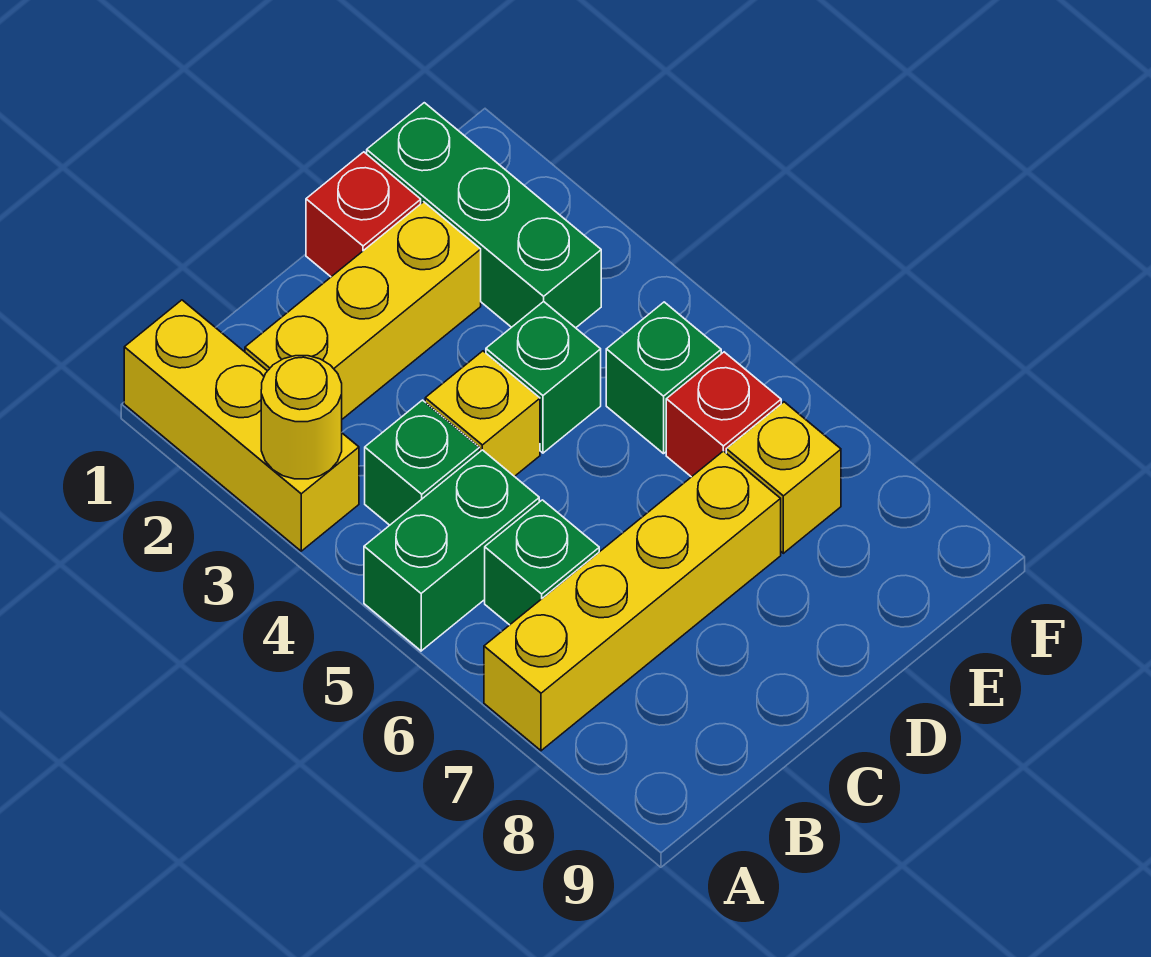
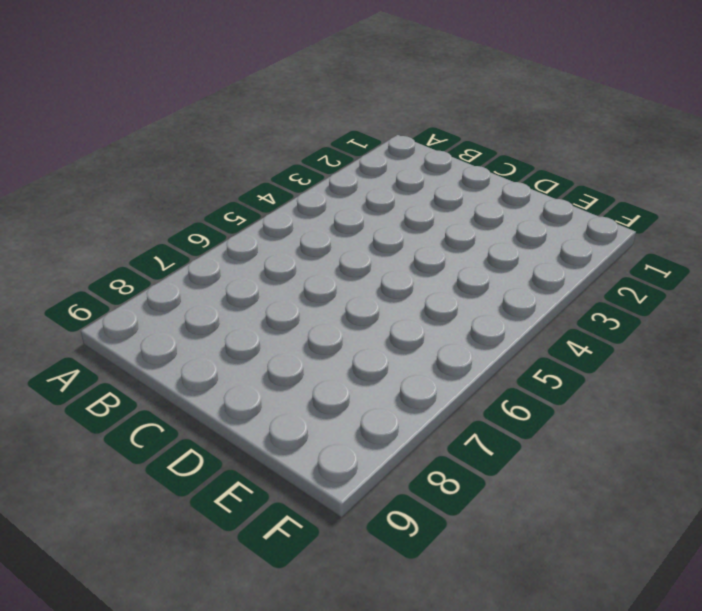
none -> yellow brick A1:A3 level 1
none -> green brick A5:B5 level 1
none -> yellow brick A7:D7 level 1

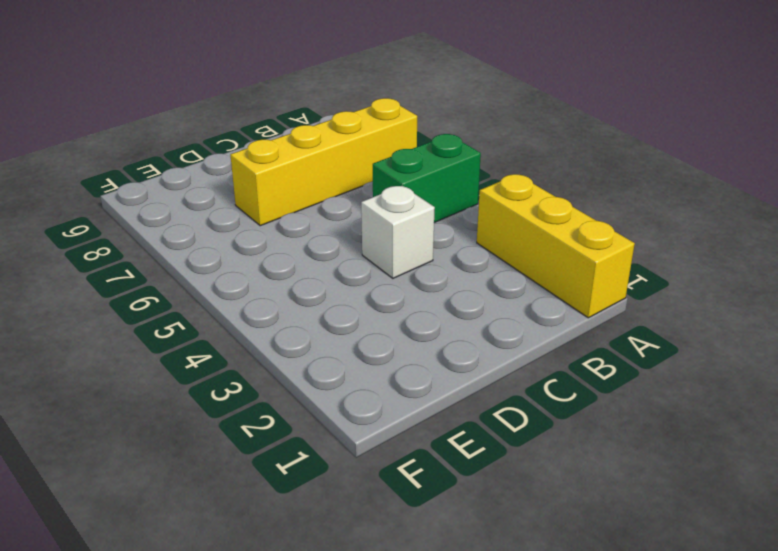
white brick C4 level 1 -> yellow brick C4 level 1
none -> yellow brick B2:D2 level 1
none -> green brick B4 level 1
none -> green brick B6 level 1

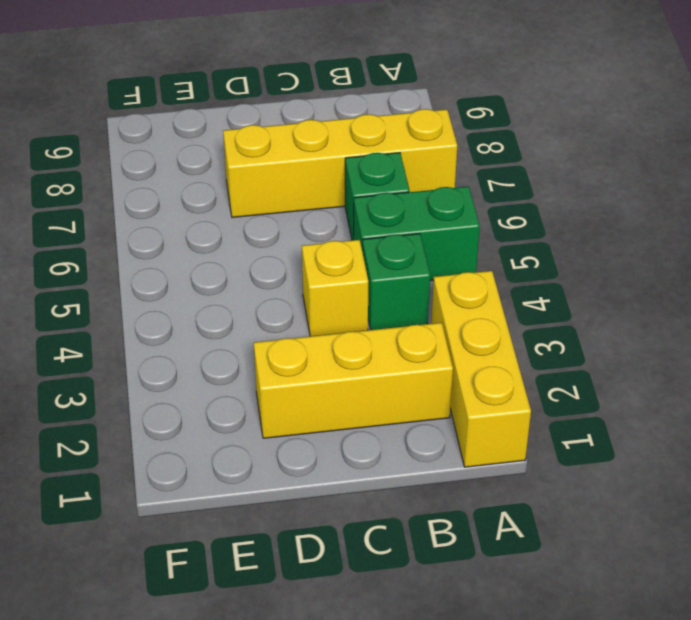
none -> red brick D1 level 1
none -> green brick D4 level 1
none -> green brick E1:E3 level 1

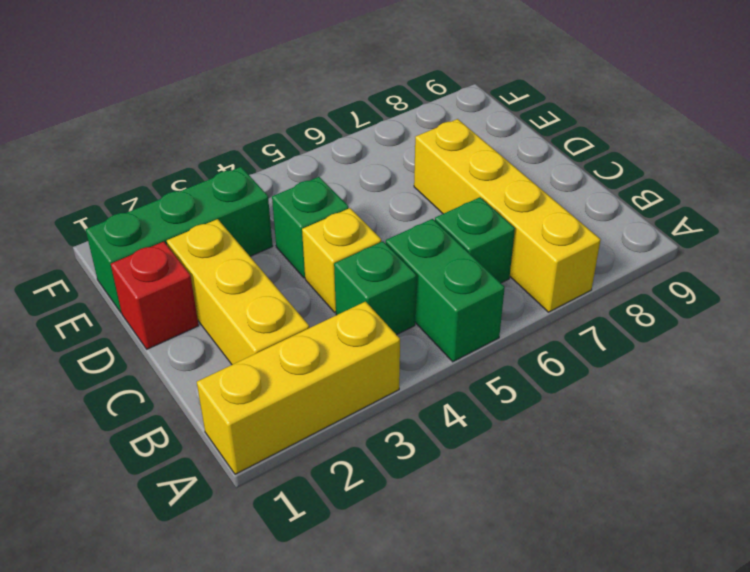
none -> green brick E5 level 1
none -> red brick E6 level 1
none -> yellow brick E7 level 1

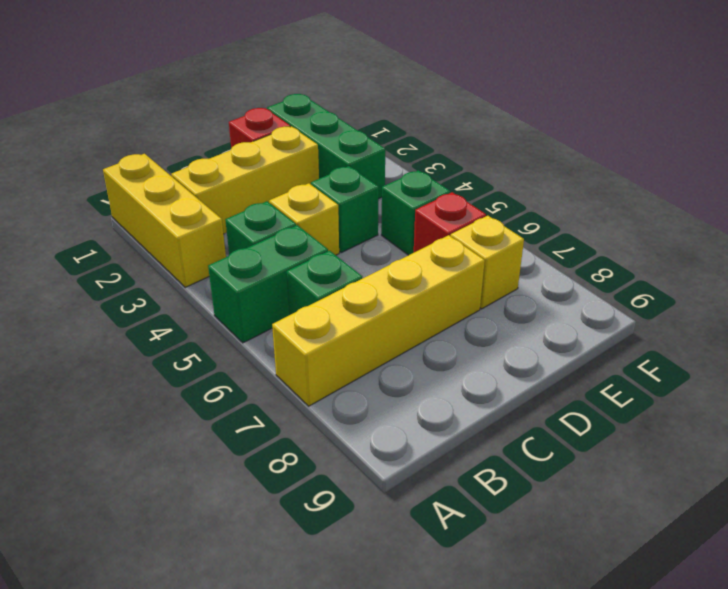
none -> yellow round brick A3 level 2

